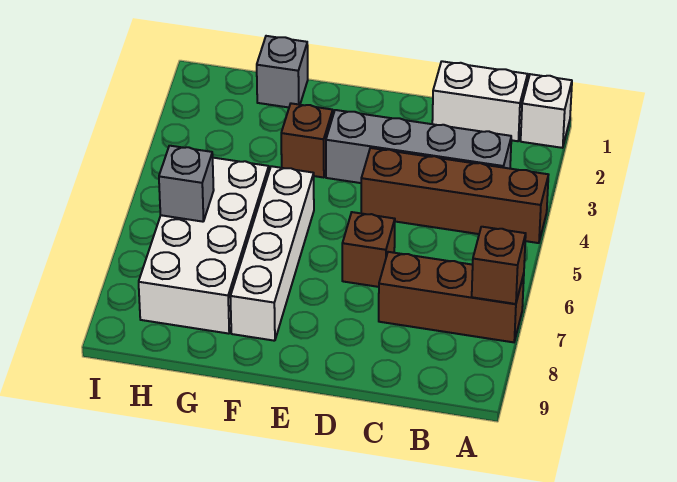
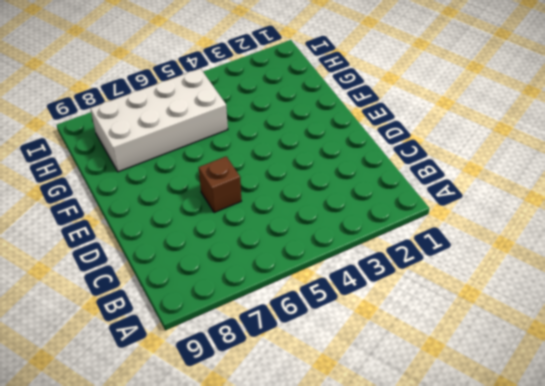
none -> white brick A1 level 1
none -> brown brick A4:D4 level 1
none -> brown brick A7:C7 level 1

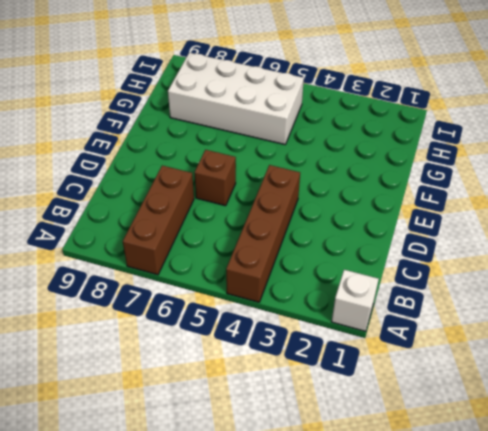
none -> white brick B1:C1 level 1
none -> grey brick B3:E3 level 1
none -> brown brick F3 level 1

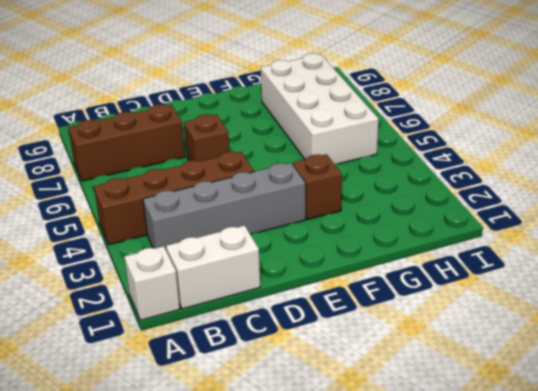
none -> white brick F5:F8 level 1
none -> grey brick G1 level 1
none -> brown brick A7 level 2

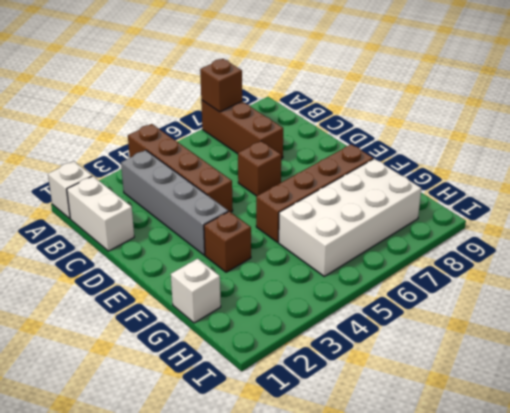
brown brick F5:F8 level 1 -> white brick F5:F8 level 1
white brick G1 level 1 -> grey brick G1 level 1
none -> grey brick H6 level 2

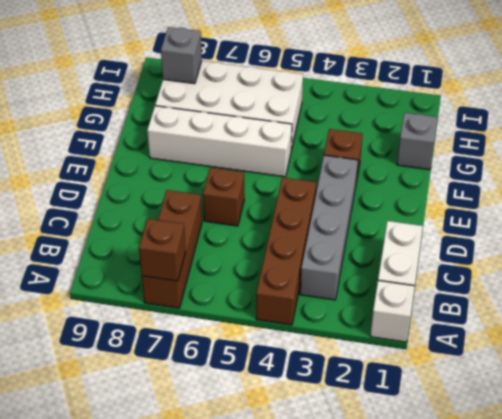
grey brick H8 level 2 -> grey brick H6 level 2

